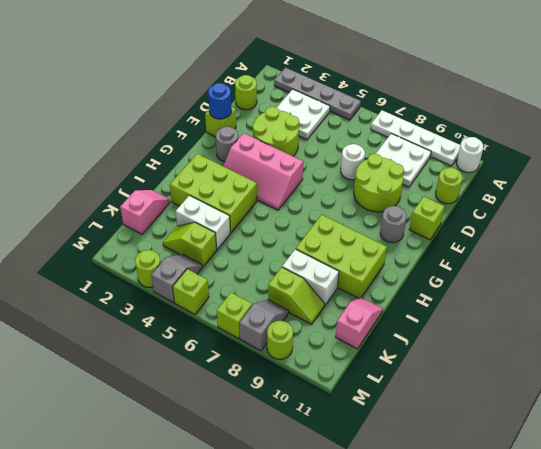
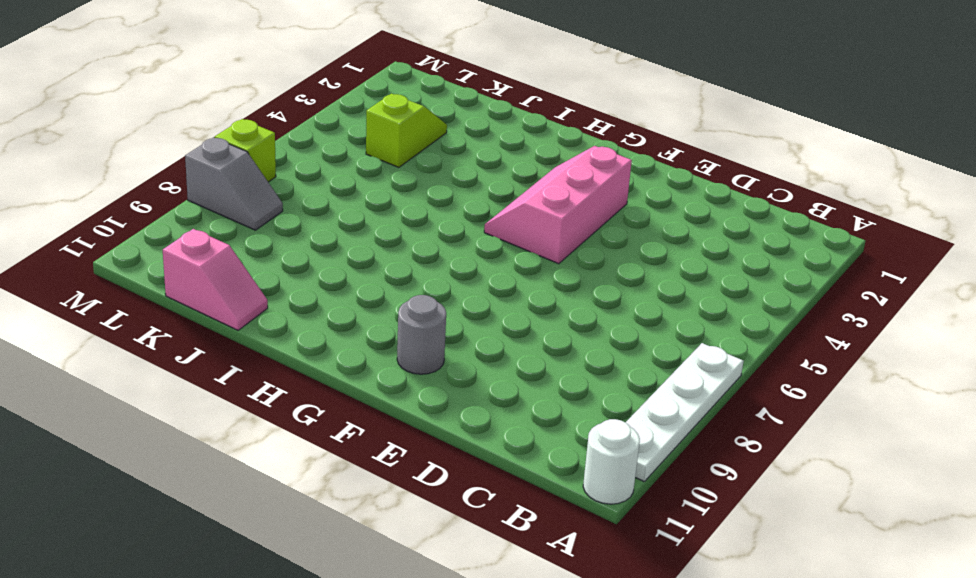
none -> grey plate A2:A5 level 1
none -> white plate B3:C4 level 1
none -> white plate B8:C9 level 1
none -> lime round brick C1 level 1

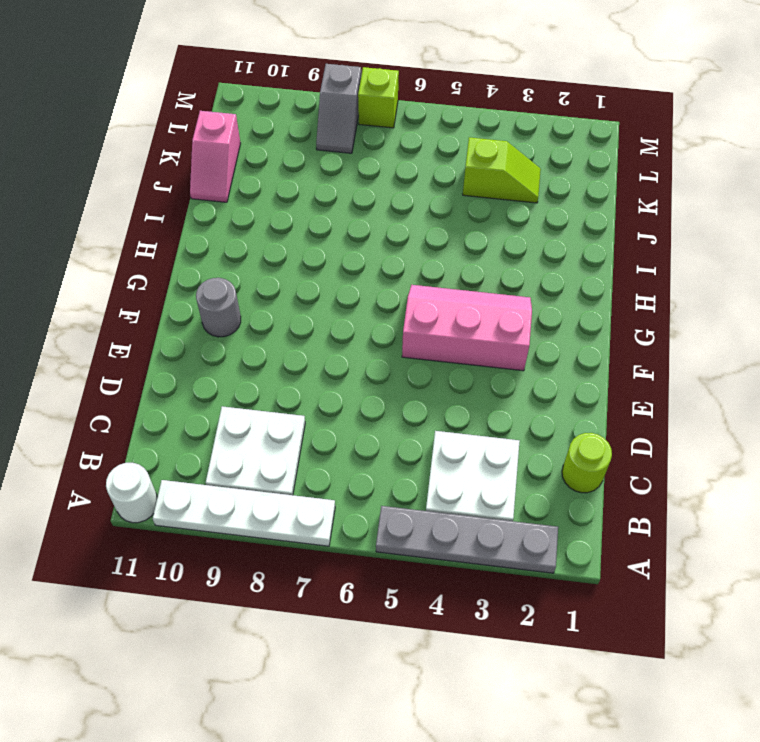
none -> lime round brick C11 level 1
none -> lime round brick D3:E4 level 1
none -> white round brick D7 level 1
none -> lime round brick D8:E9 level 1

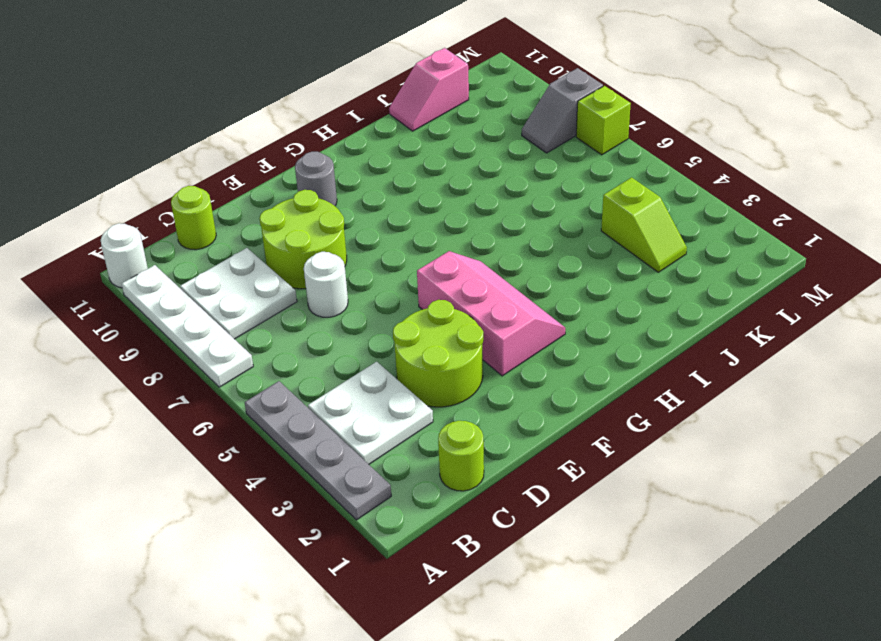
none -> lime brick E1 level 1
none -> lime brick E11 level 1
none -> grey round brick F2 level 1
none -> lime brick H2:I4 level 1

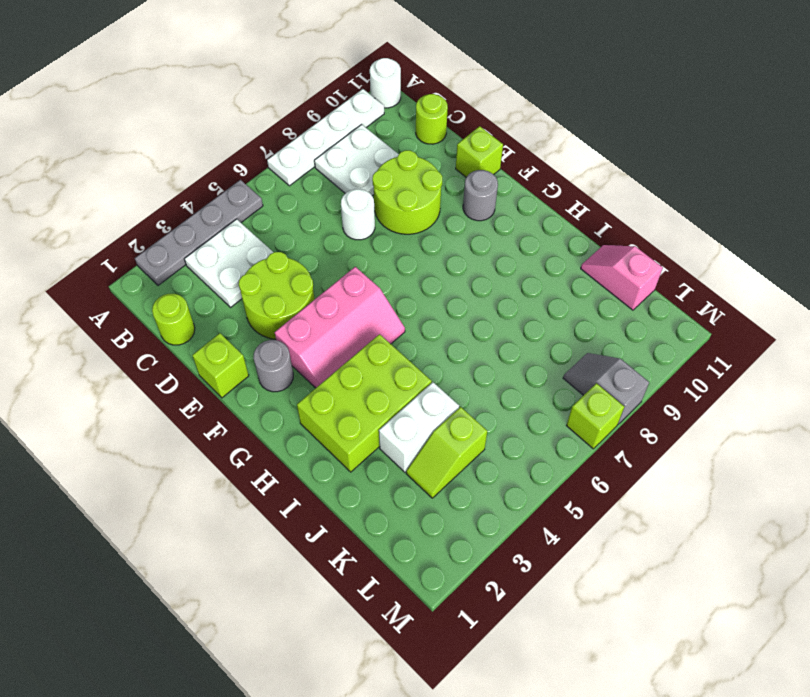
none -> lime brick H8:I10 level 1
none -> pink slope J1:K1 level 1 top K
none -> white brick J8:J9 level 1
none -> lime slope K8:K9 level 1 top 8

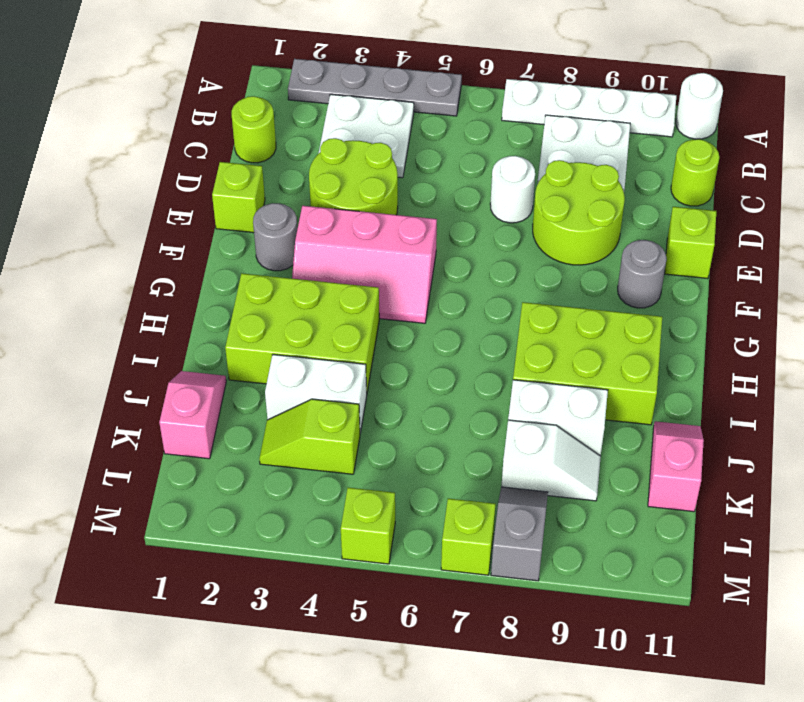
white slope K8:K9 level 1 top 8 -> lime slope K8:K9 level 1 top 8
none -> grey slope L4:M4 level 1 top M
none -> lime round brick M3 level 1
none -> lime round brick M9 level 1
none -> blue round brick E1 level 2

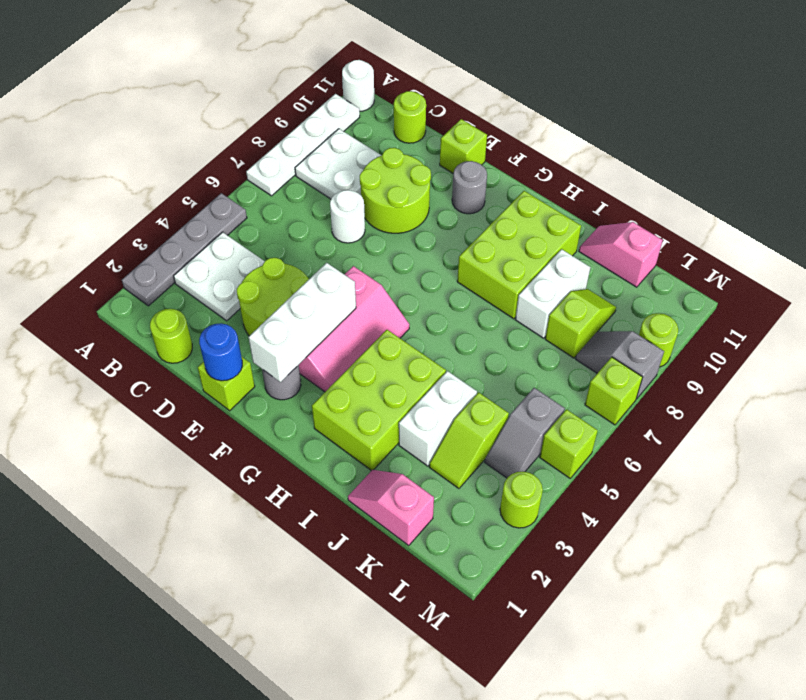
white brick F2:F4 level 2 -> none
grey slope L4:L5 level 1 top 5 -> grey slope L4:M4 level 1 top M

